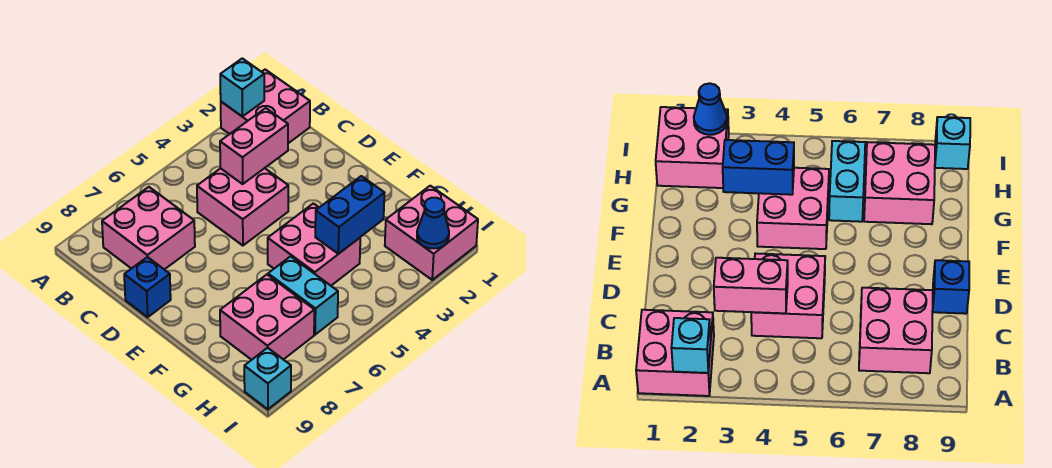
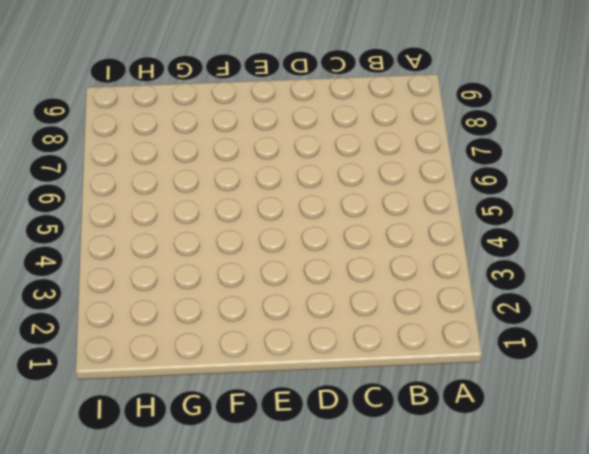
none -> pink brick A1:B2 level 1
none -> pink brick B7:C8 level 1
none -> pink brick C4:D5 level 1

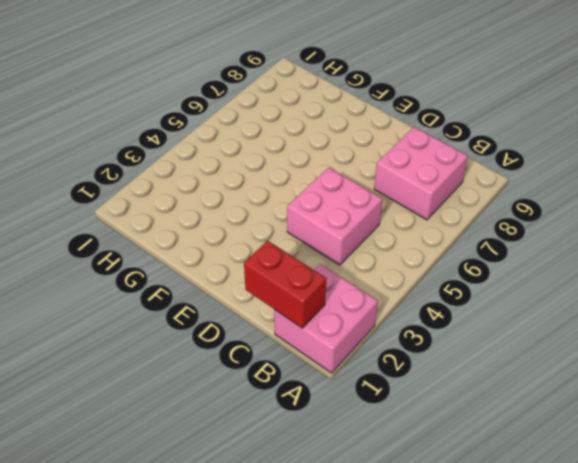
red brick B1:C1 level 2 -> none
none -> blue brick D9 level 1
none -> pink brick F4:G5 level 1
none -> cyan brick G6:H6 level 1

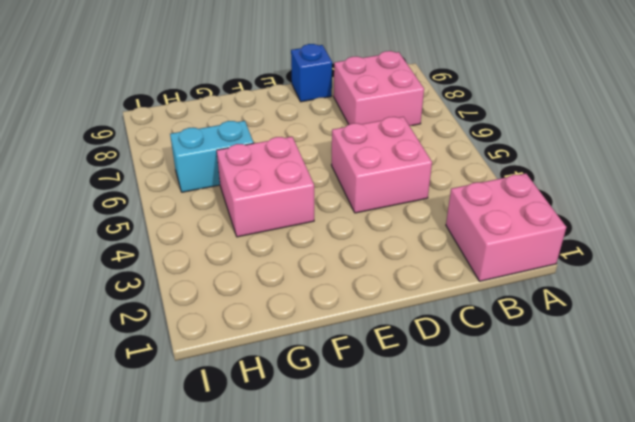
none -> pink brick G7:H8 level 1
none -> pink brick H1:I2 level 1
none -> cyan brick I9 level 1

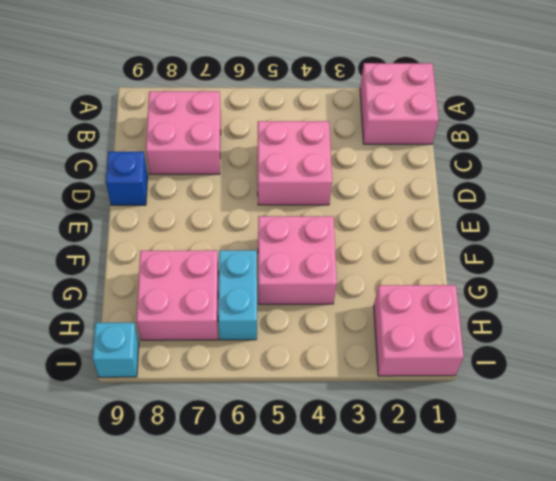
none -> cyan brick A2 level 2
none -> pink brick C3:C4 level 2
none -> blue brick G3:G4 level 2

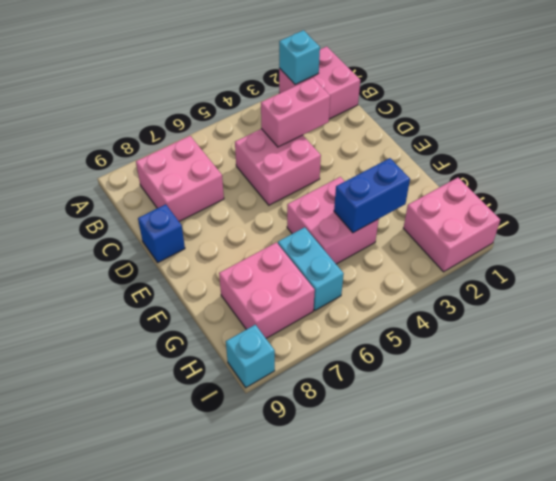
none -> blue cone I2 level 2

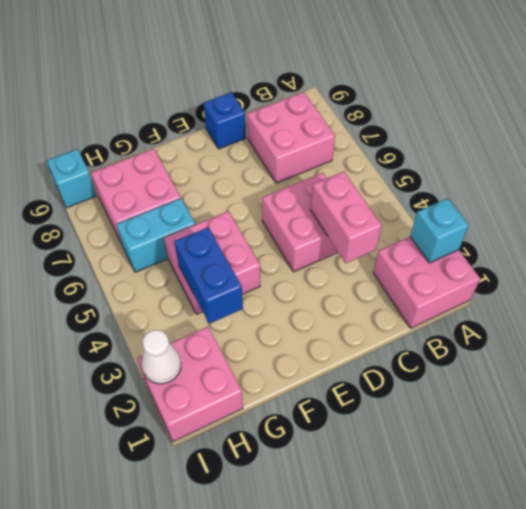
white cone I2 level 2 -> blue cone I2 level 2

